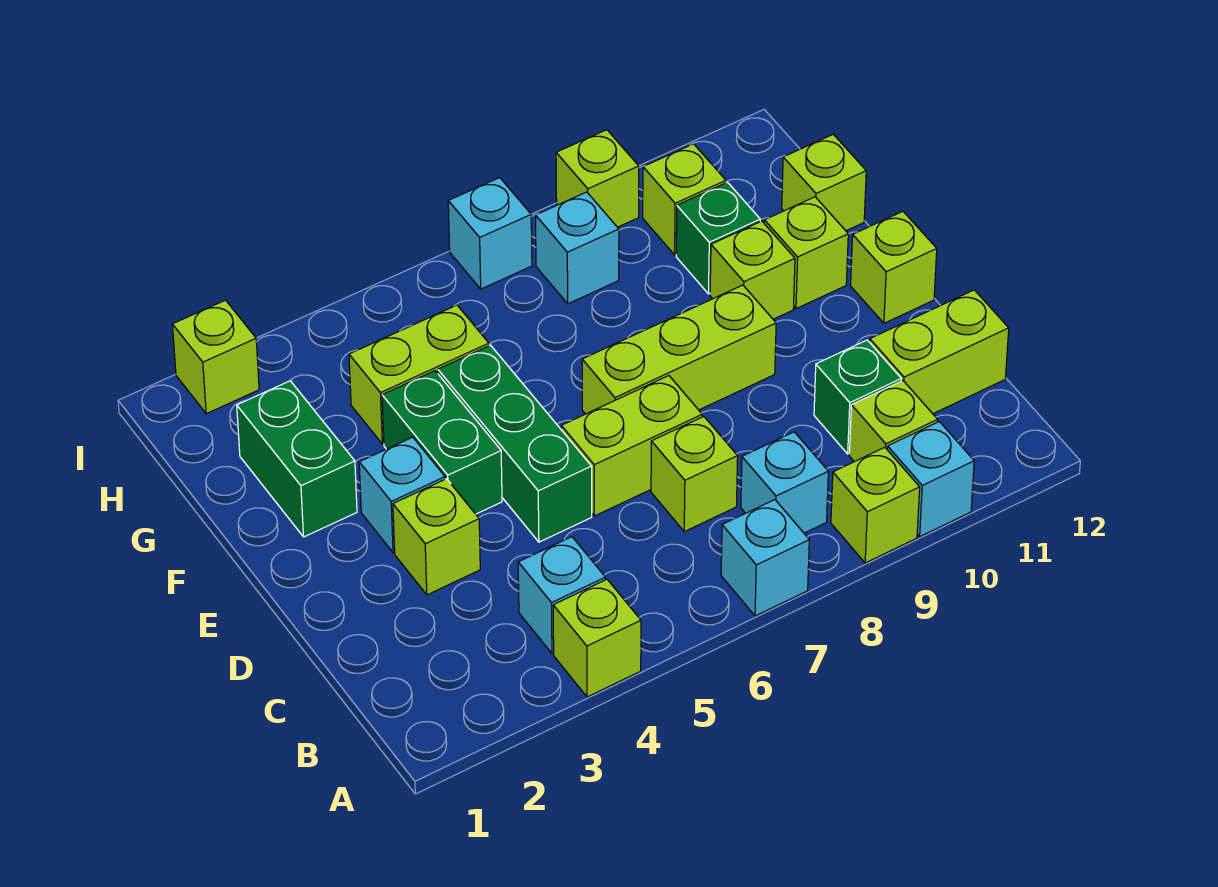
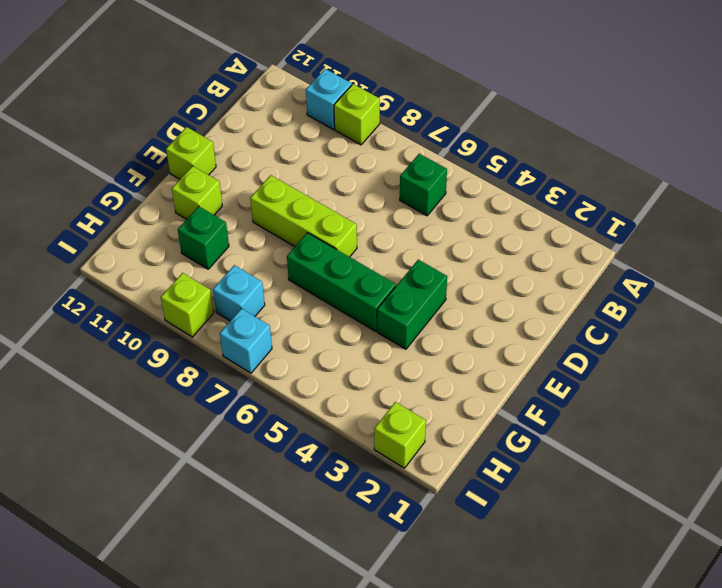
green brick B6 level 1 -> green brick C10 level 1
green brick F5:F7 level 1 -> green brick D5:F5 level 1
none -> lime brick A4 level 1
none -> cyan brick A7 level 1
none -> cyan brick B4 level 1

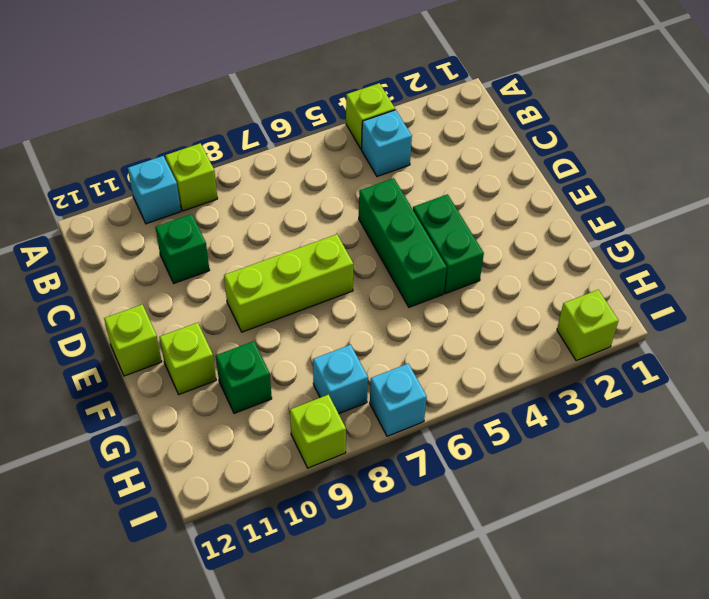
none -> cyan brick A7 level 1
none -> cyan brick B8 level 1
none -> lime brick B10 level 1

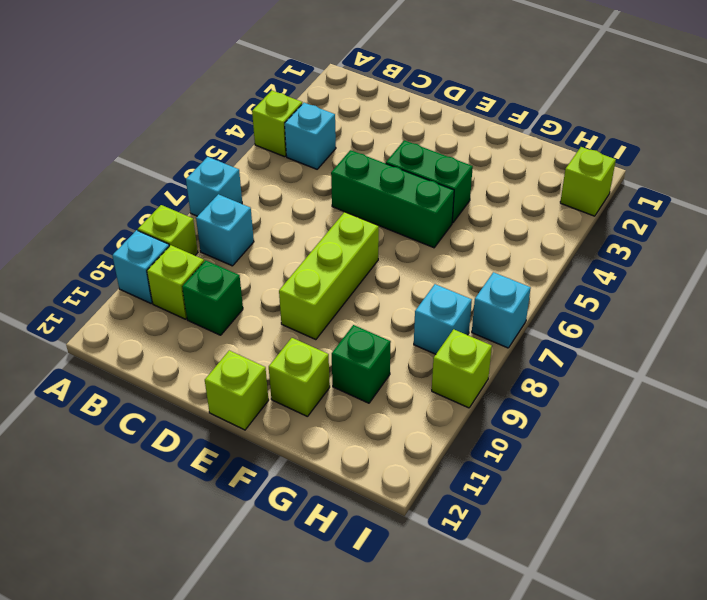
none -> lime brick C7 level 1
none -> lime brick C11:C12 level 1
none -> lime brick D3 level 1

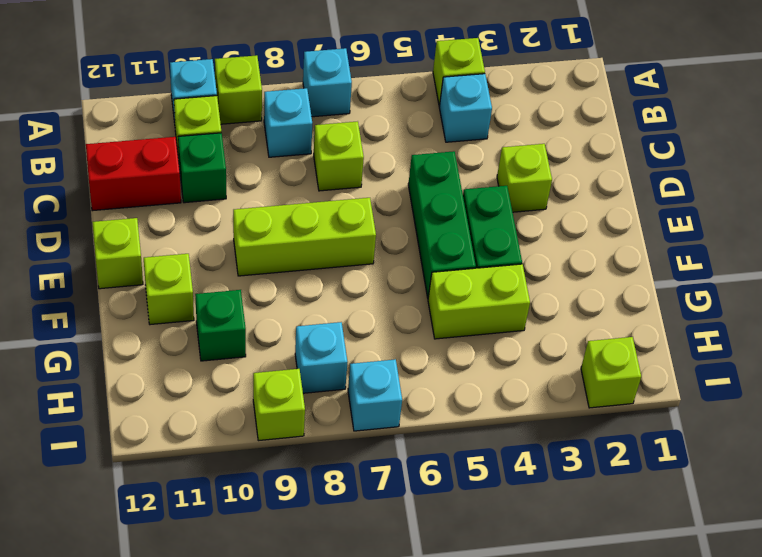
red brick C11:C12 level 1 -> lime brick C11:C12 level 1
none -> lime brick D6:D7 level 1
none -> cyan brick E3 level 1
none -> green brick F2:G2 level 1

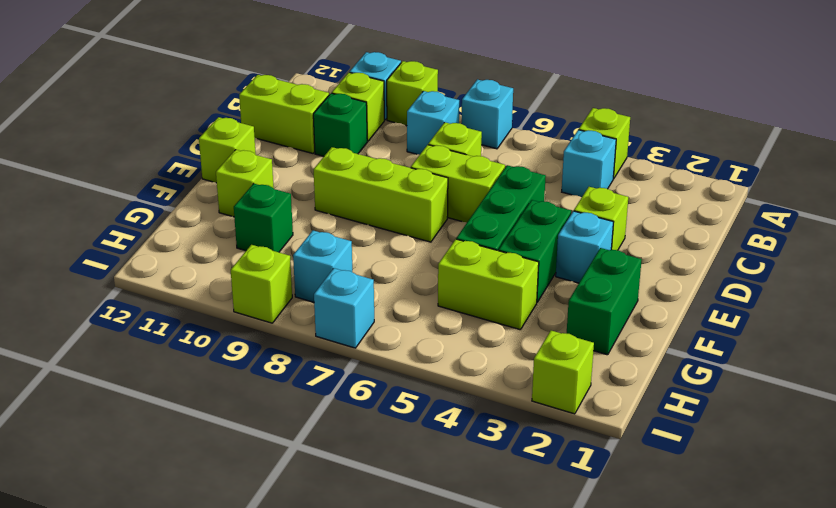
none -> lime brick F10 level 1
none -> lime brick G12 level 1
none -> lime brick H10 level 1

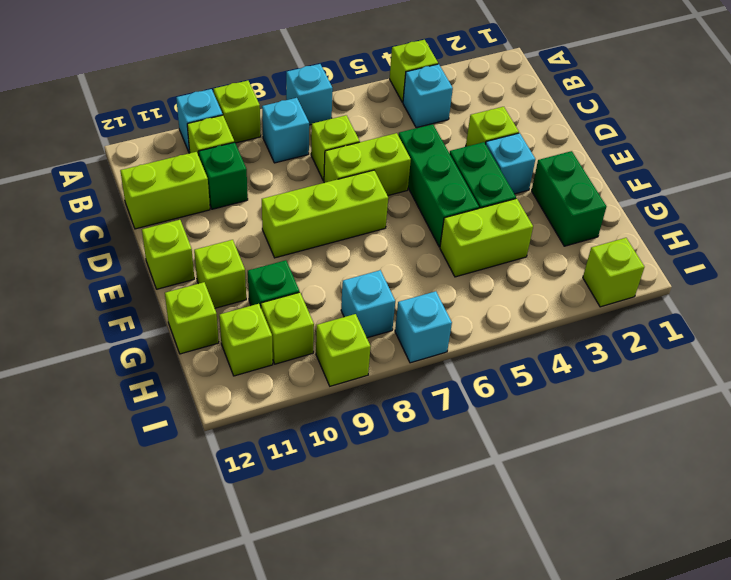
lime brick H11 level 1 -> lime brick F10 level 1

